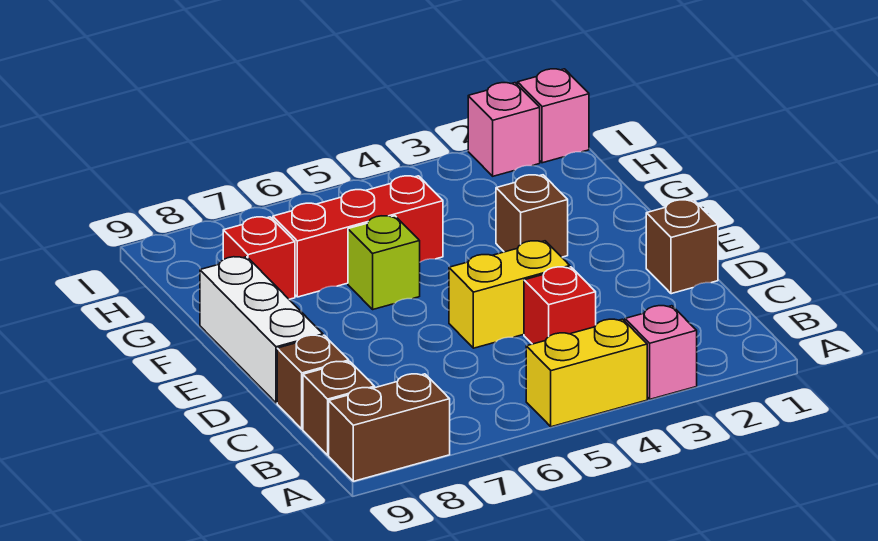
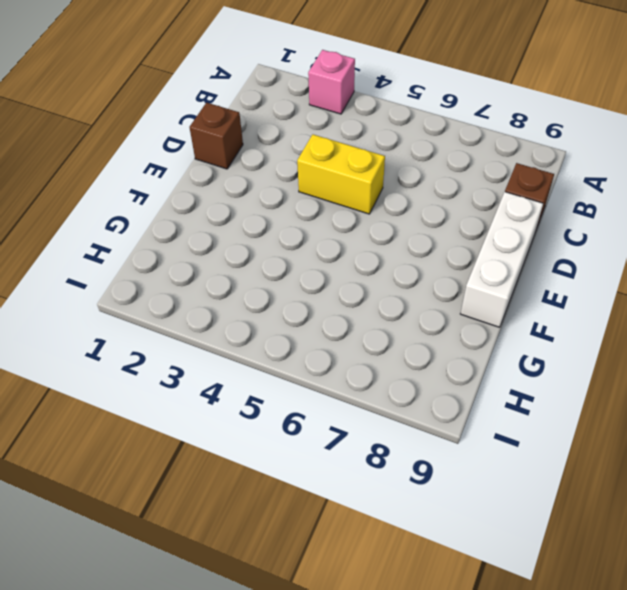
none -> yellow brick A4:A5 level 1
none -> brown brick A8:A9 level 1
none -> brown brick B9 level 1

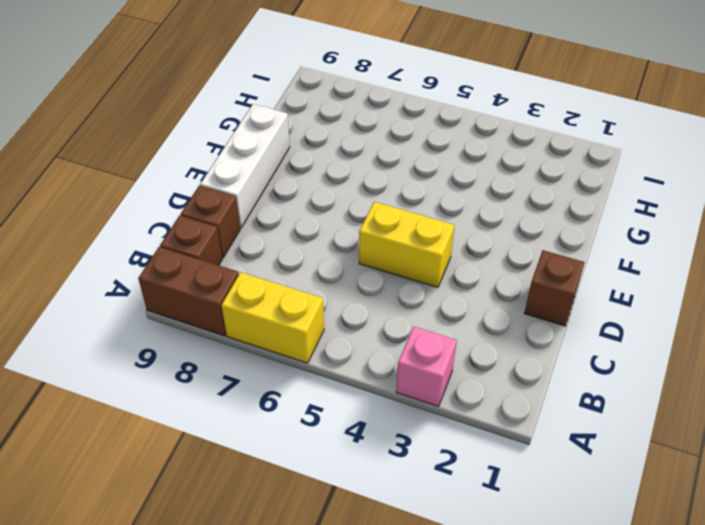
yellow brick A6:A7 level 1 -> yellow brick A4:A5 level 1
none -> red brick C4 level 1
none -> brown brick F3 level 1
none -> lime brick F6 level 1

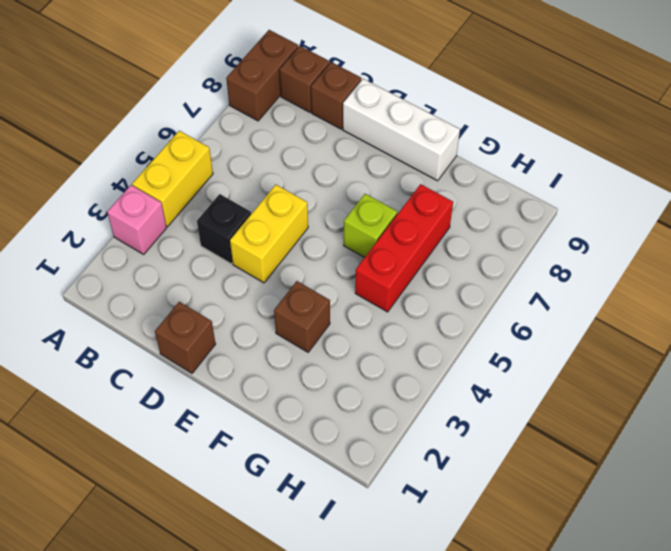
black brick C4 level 1 -> red brick C4 level 1
none -> red brick G8 level 1
none -> pink brick I1 level 1
none -> pink brick I2 level 1

